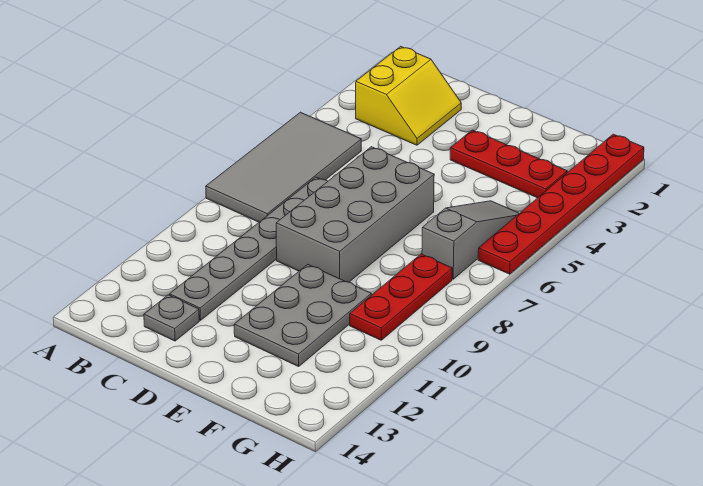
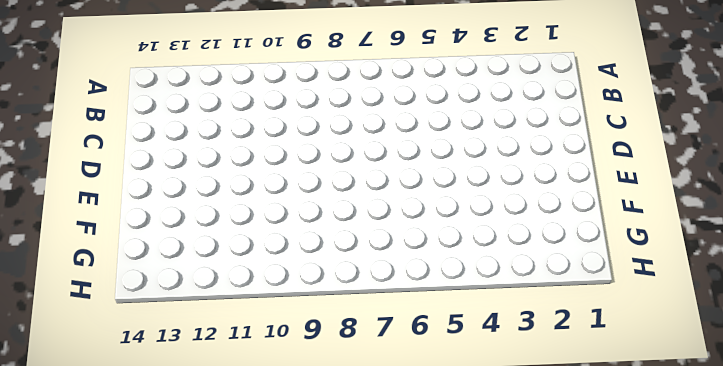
none -> grey tile A5:B8 level 1
none -> yellow slope B2:C3 level 1 top B

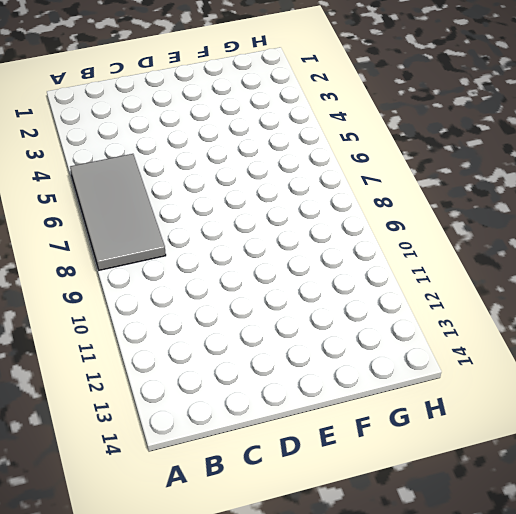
none -> yellow slope B2:C3 level 1 top B
none -> grey plate C7:C12 level 1

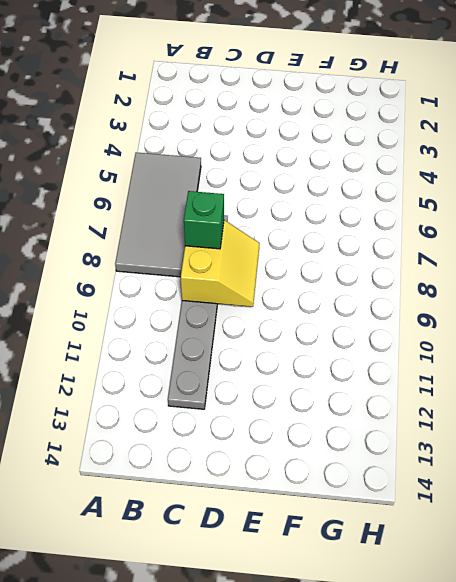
yellow slope C8:D9 level 2 top C -> yellow slope B2:C3 level 1 top B
green brick C8 level 3 -> none
none -> grey plate C13 level 1
none -> grey brick D6:E9 level 1

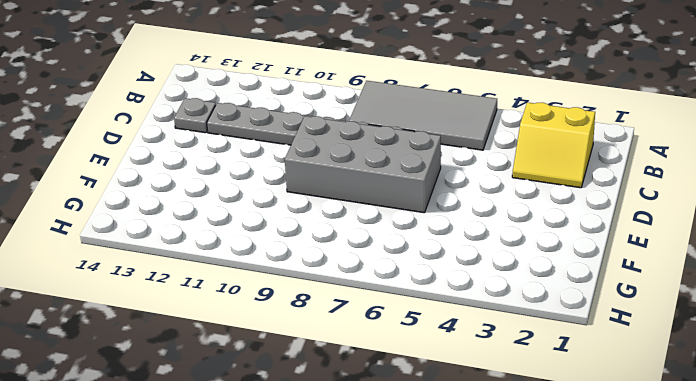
none -> red plate E3:G3 level 1
none -> grey plate E10:F12 level 1

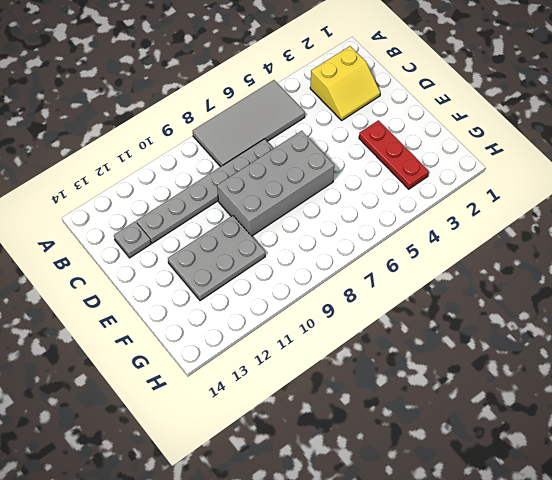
none -> grey slope G5:G7 level 1 top 7
none -> red plate G8:G10 level 1

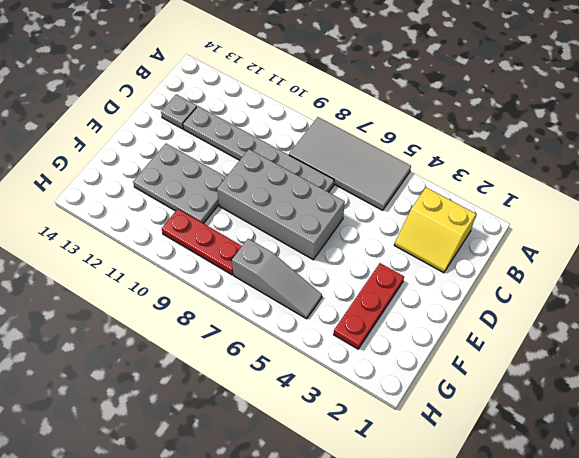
none -> red plate H1:H6 level 1

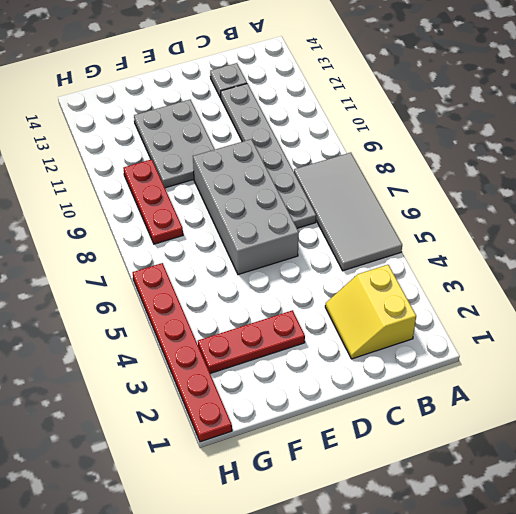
none -> grey slope G5:G7 level 1 top 7

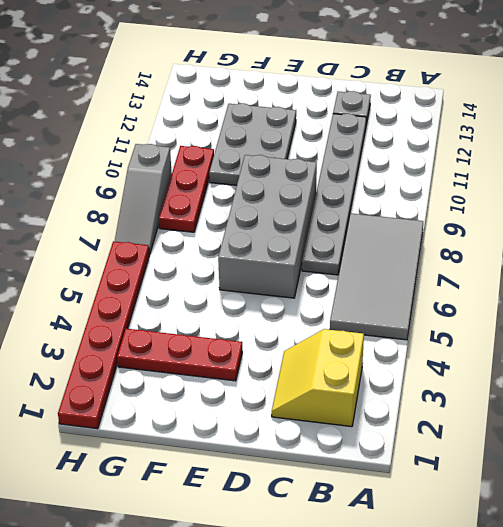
grey slope H7:H9 level 1 top 9 -> grey slope G5:G7 level 1 top 7

